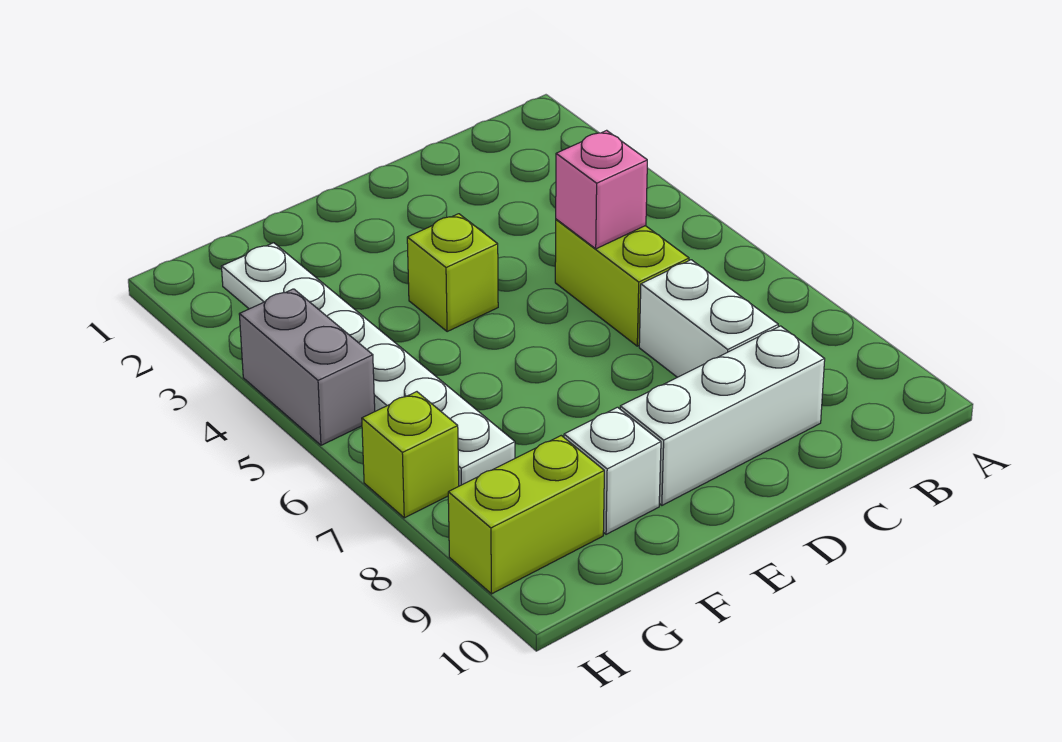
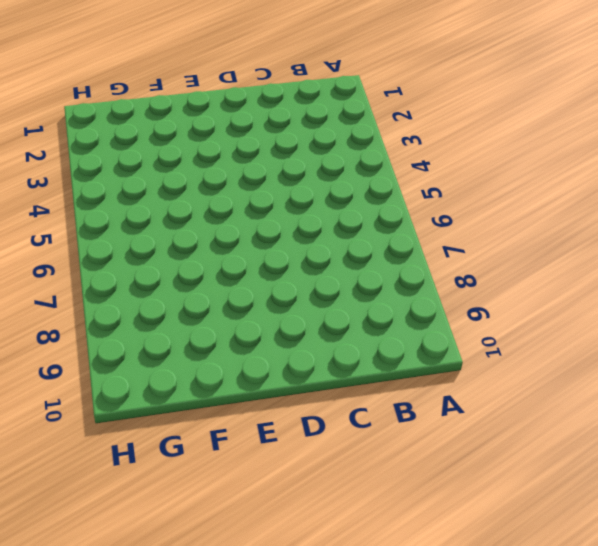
none -> lime brick C5:C6 level 1
none -> white brick C7:C8 level 1

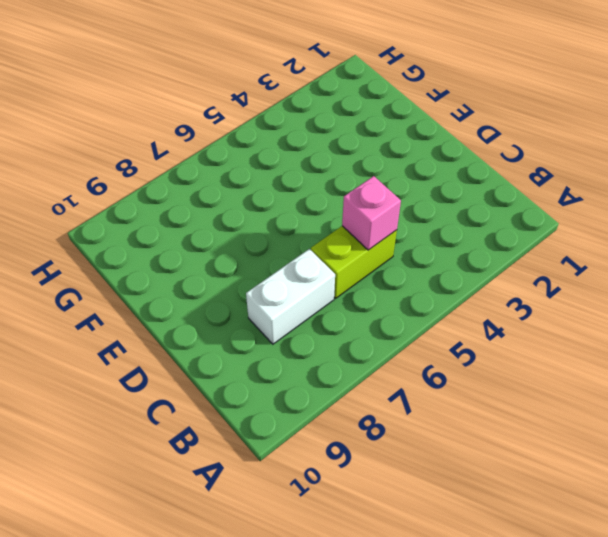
none -> white brick C9:E9 level 1
none -> lime brick E4 level 1

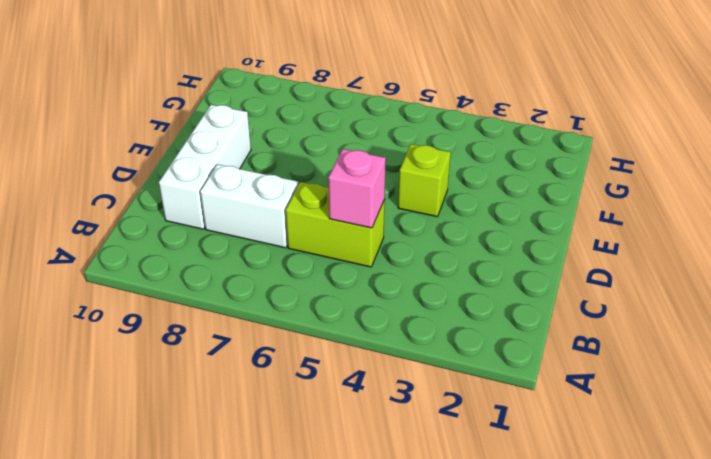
none -> white brick F9 level 1
none -> white plate G2:G7 level 1

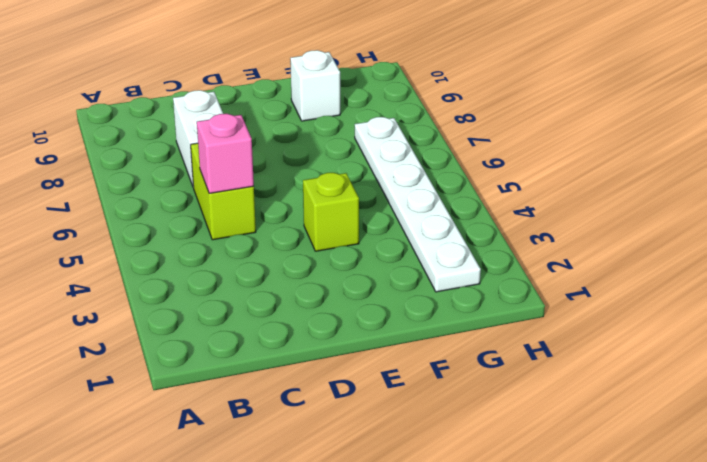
none -> white brick C9:E9 level 1
none -> lime brick G9:H9 level 1

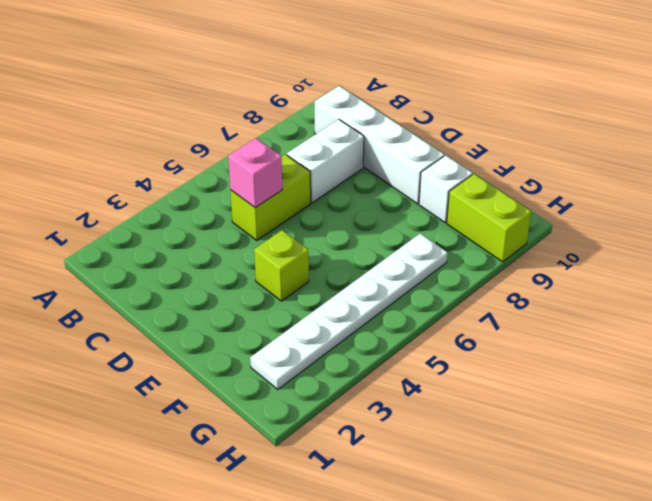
white brick B9:E9 level 1 -> white brick C9:E9 level 1
none -> grey brick H4:H5 level 1
none -> lime brick H7 level 1

